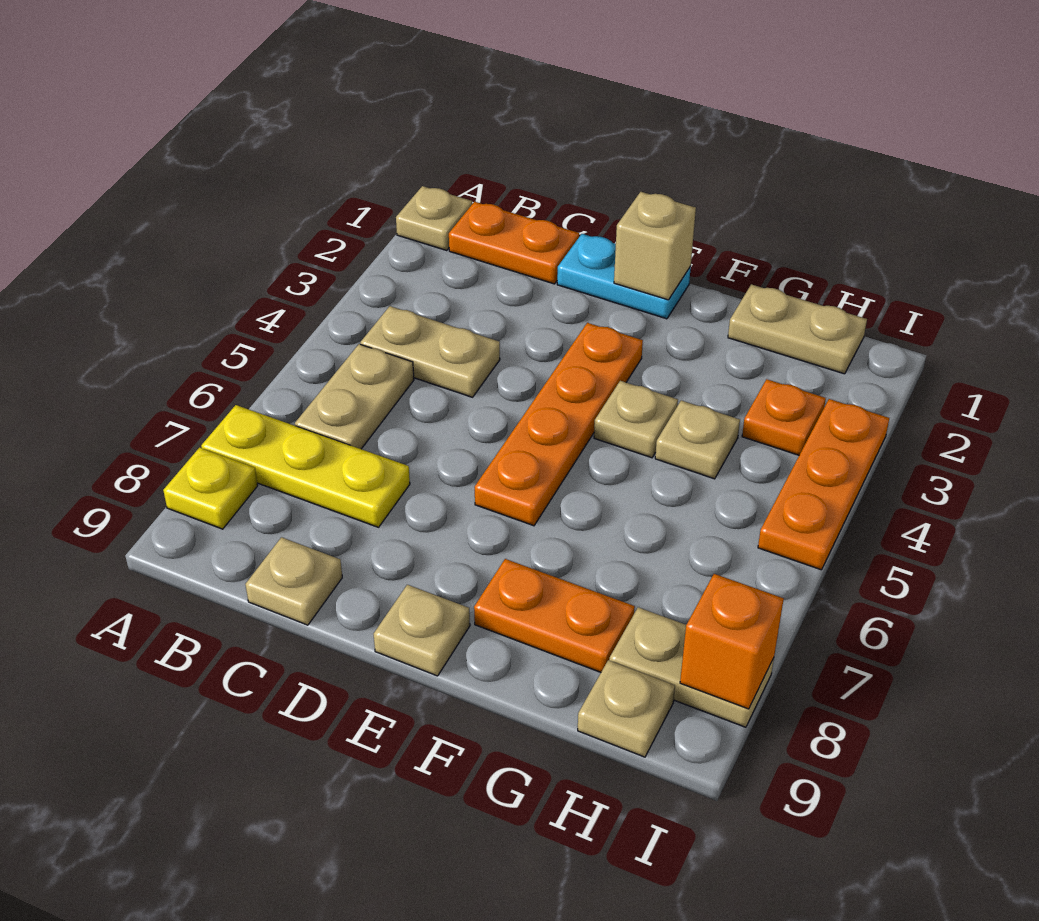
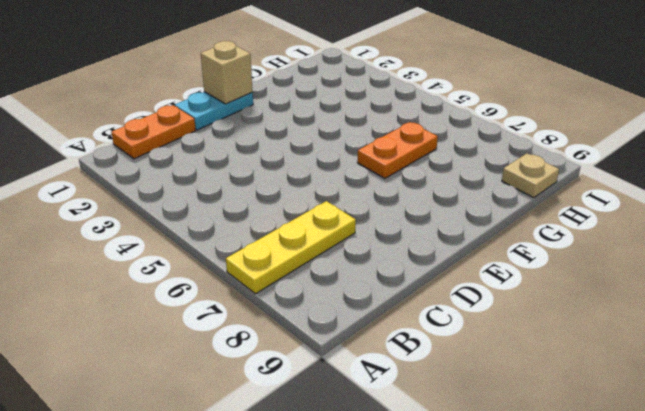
orange plate F6:G6 level 1 -> orange plate F8:G8 level 1
none -> tan plate A1 level 1
none -> yellow plate A8 level 1
none -> tan plate B4:C4 level 1

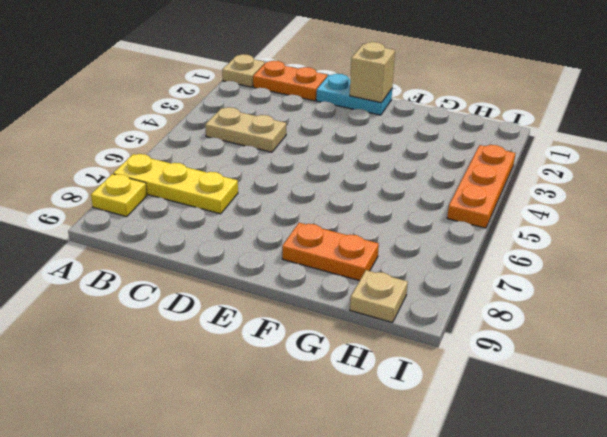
none -> tan plate B5:B6 level 1
none -> tan plate C9 level 1
none -> orange plate E3:E6 level 1

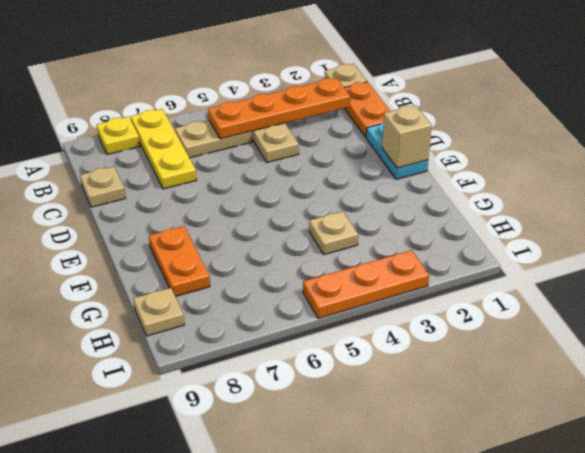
orange plate B2:B5 level 2 -> orange plate E3:E6 level 1
none -> tan plate E9 level 1
none -> tan plate F4 level 1
none -> tan plate G1:H1 level 1

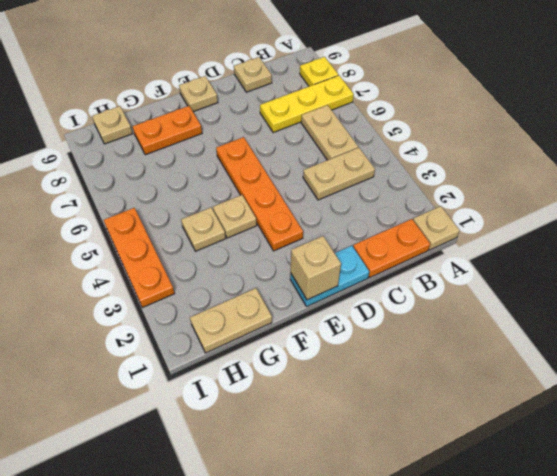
none -> orange plate H3 level 1
none -> tan plate H8:I8 level 1
none -> orange brick I8 level 2

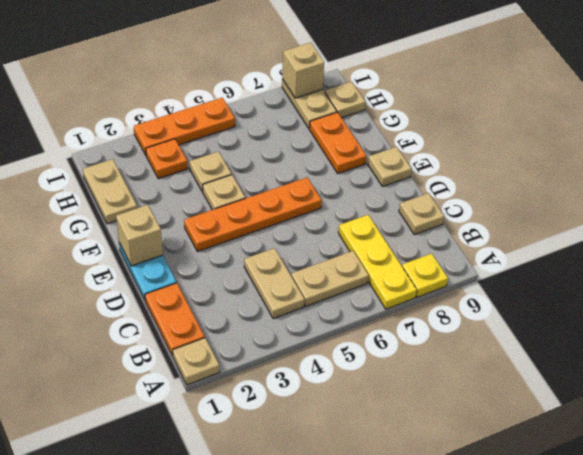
tan brick I8 level 2 -> orange brick I8 level 2

